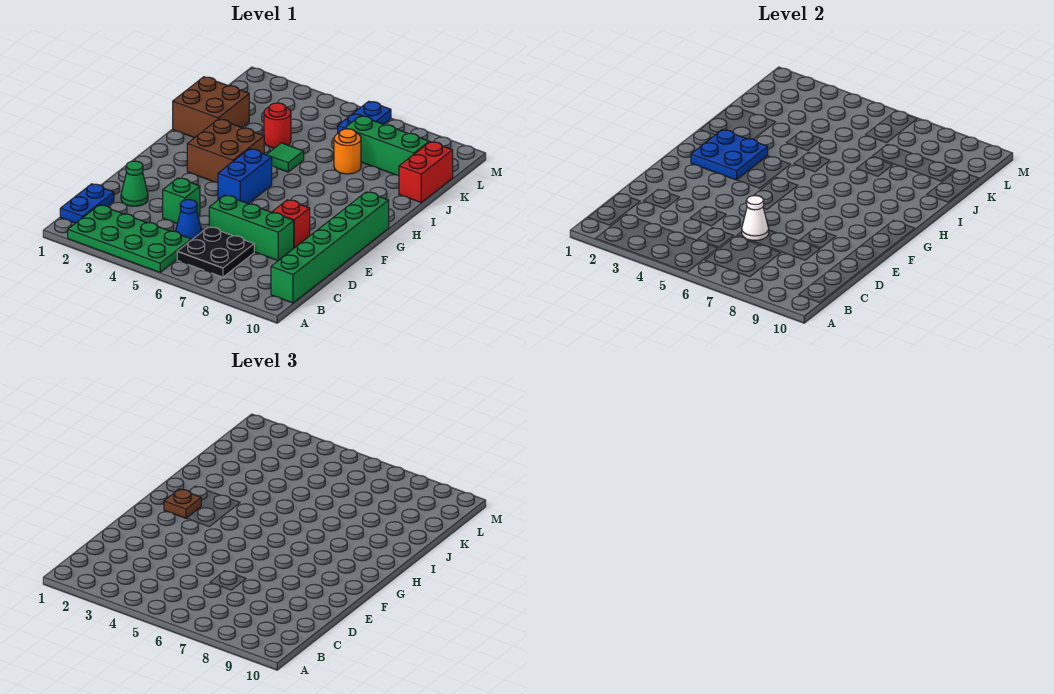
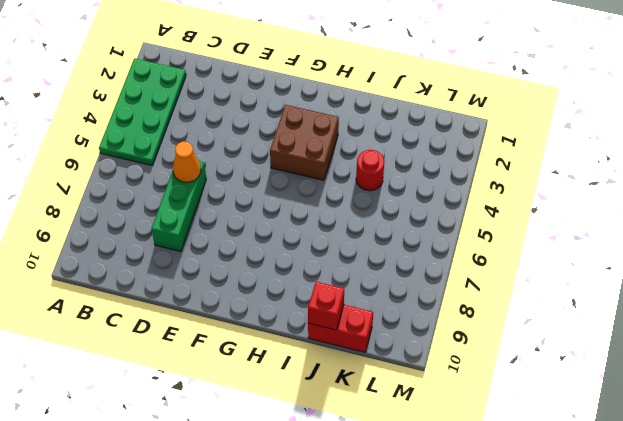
orange cone D6 level 2 -> white cone D6 level 2
red brick J10 level 2 -> red brick E8 level 1
none -> blue plate B1:C1 level 1
none -> black plate B6:C7 level 1
none -> green brick B10:G10 level 1

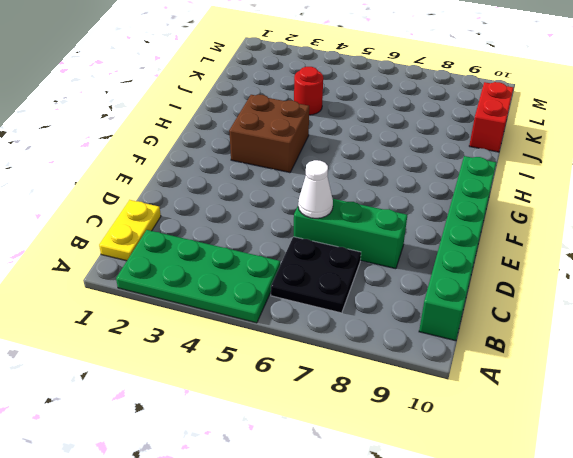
yellow plate B1:C1 level 1 -> blue plate B1:C1 level 1
none -> blue cone C5 level 1
none -> green cone D2 level 1
none -> green brick D4 level 1

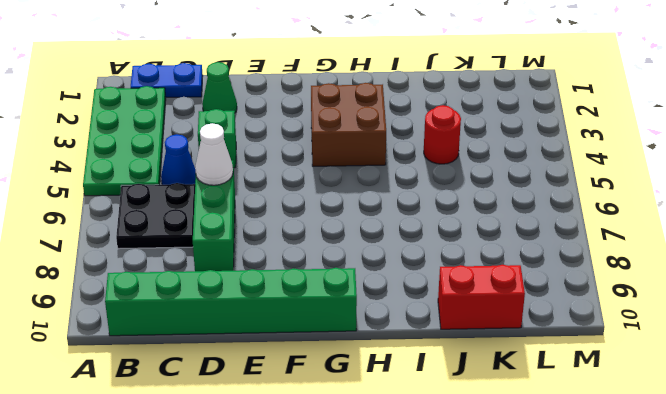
none -> red brick E8 level 1
none -> blue brick F5:G5 level 1
none -> brown brick I1:J2 level 1

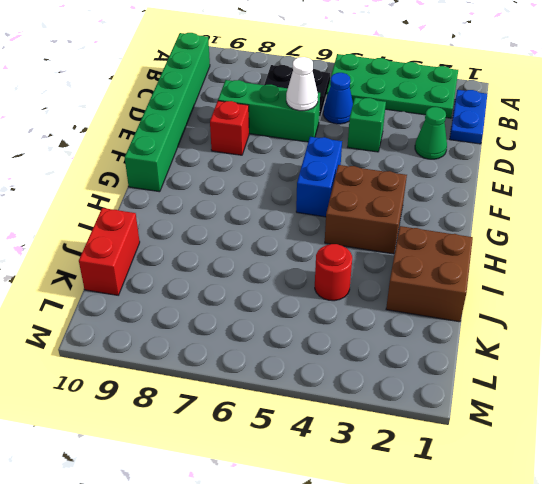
none -> green tile I5 level 1
none -> orange round brick J7 level 1
none -> green brick K7:K9 level 1

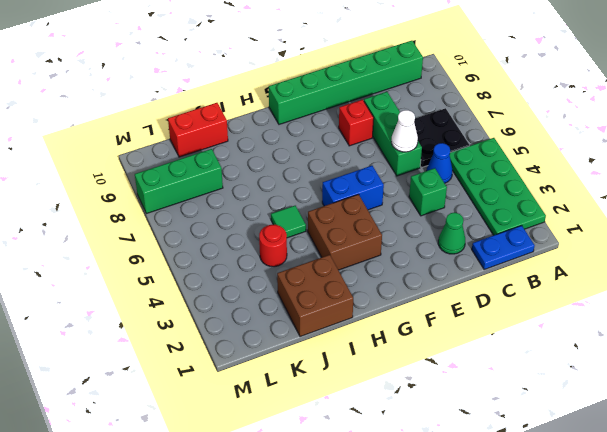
green brick K8:M8 level 1 -> green brick K7:K9 level 1
none -> orange round brick J7 level 1
none -> blue plate L6:M6 level 1
none -> blue plate G2:H3 level 2

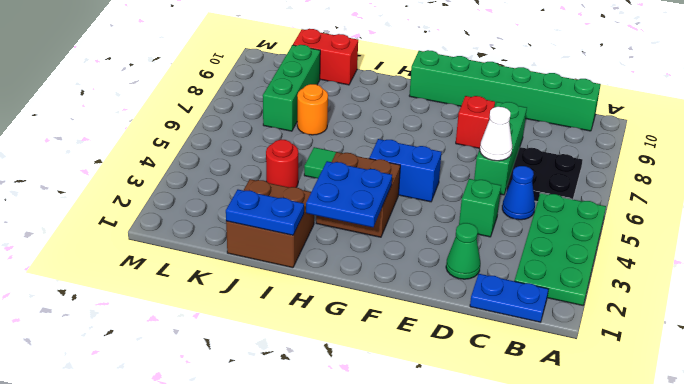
blue plate I1:J1 level 2 -> blue plate L6:M6 level 1
none -> brown plate G2 level 3

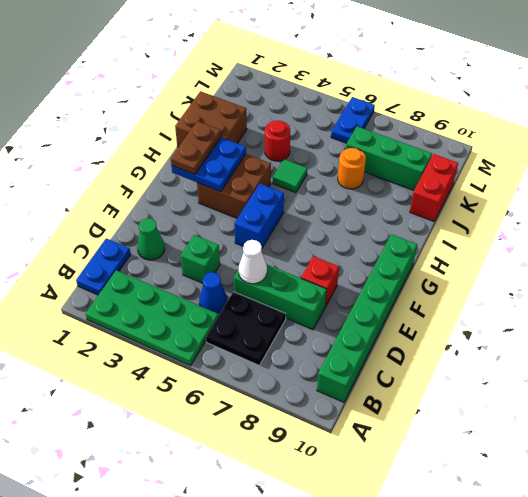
brown plate G2:H2 level 3 -> brown plate G2 level 3

